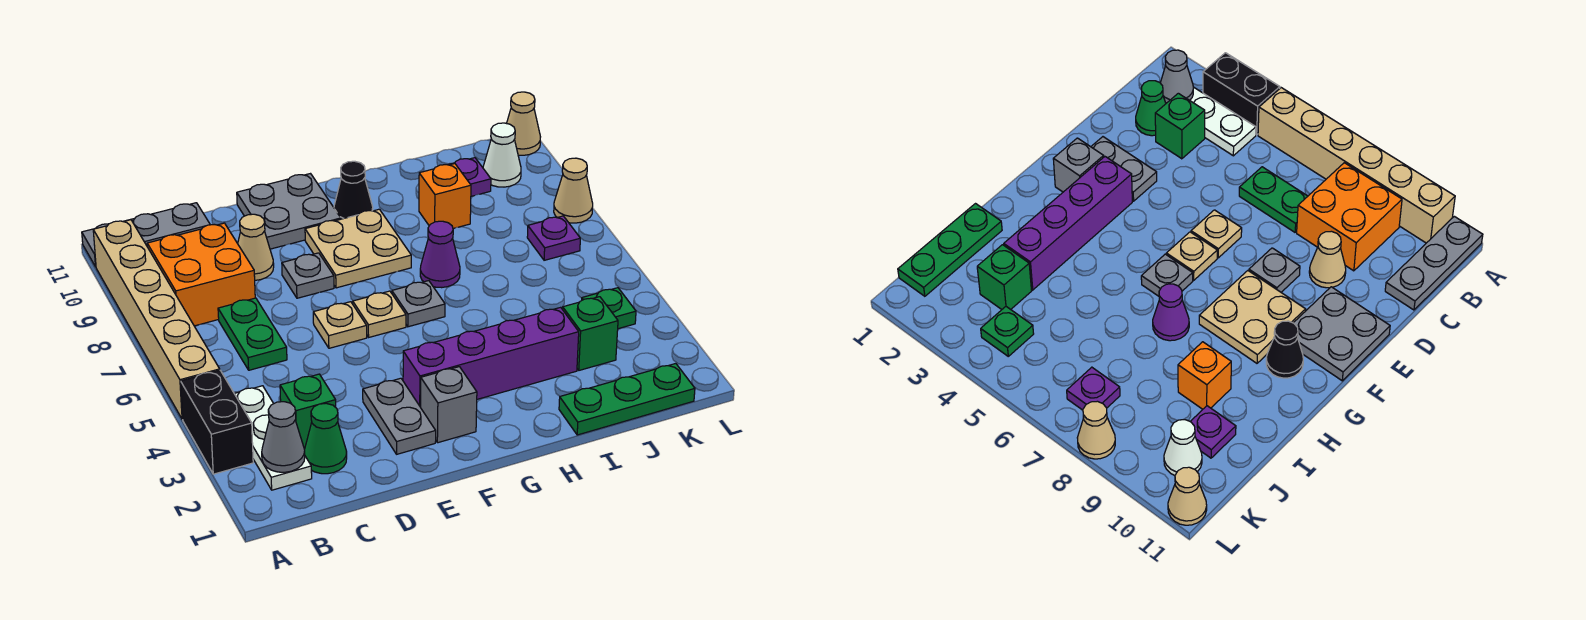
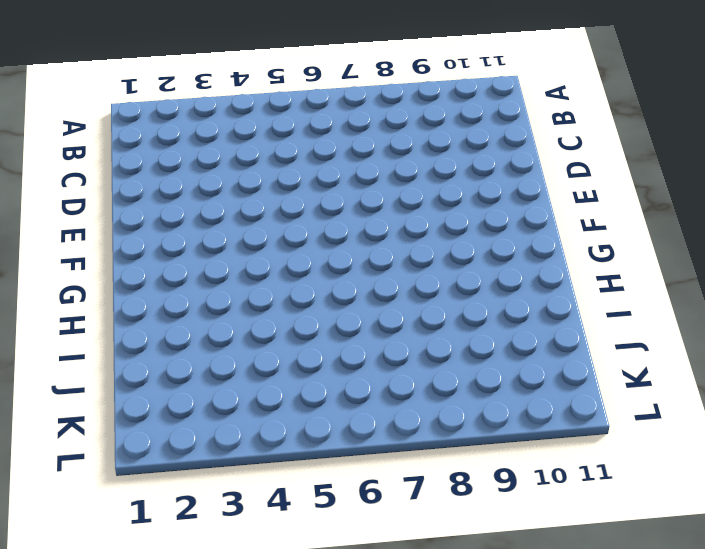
none -> black brick A3:A4 level 1
none -> tan brick A5:A10 level 1
none -> grey plate A11:C11 level 1
none -> white plate B2:B4 level 1

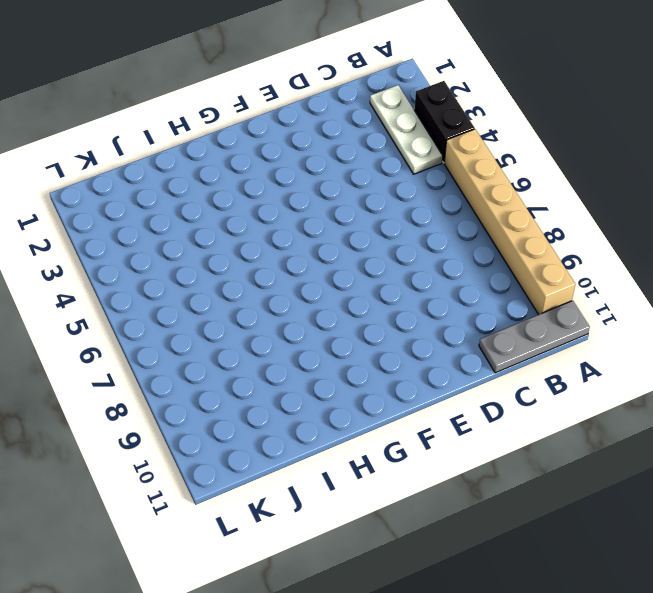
none -> orange brick B8:C9 level 1
none -> green cone C2 level 1
none -> green brick C3 level 1
none -> green plate C6:C7 level 1

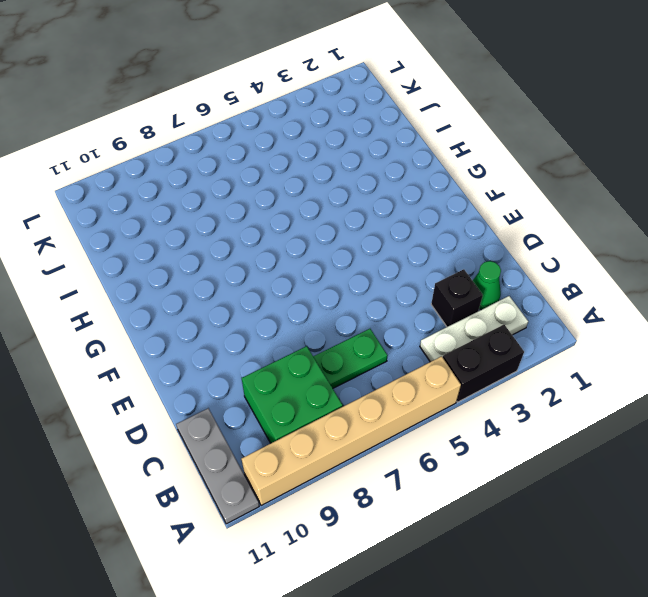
green brick B8:C9 level 1 -> orange brick B8:C9 level 1
black brick C3 level 1 -> green brick C3 level 1
none -> tan cone D9 level 1
none -> grey plate E2:E3 level 1
none -> tan plate E6 level 1
none -> grey plate E8 level 1

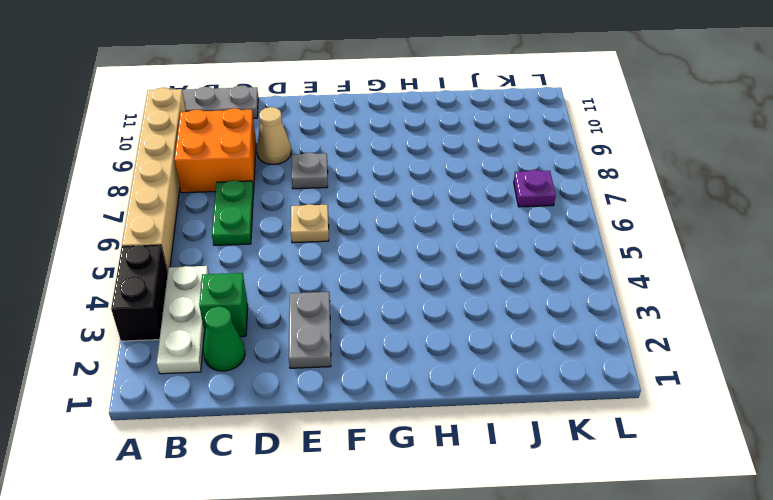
none -> grey plate E10:F11 level 1
none -> grey brick F2 level 1
none -> purple brick F3:I3 level 1
none -> tan plate F6 level 1

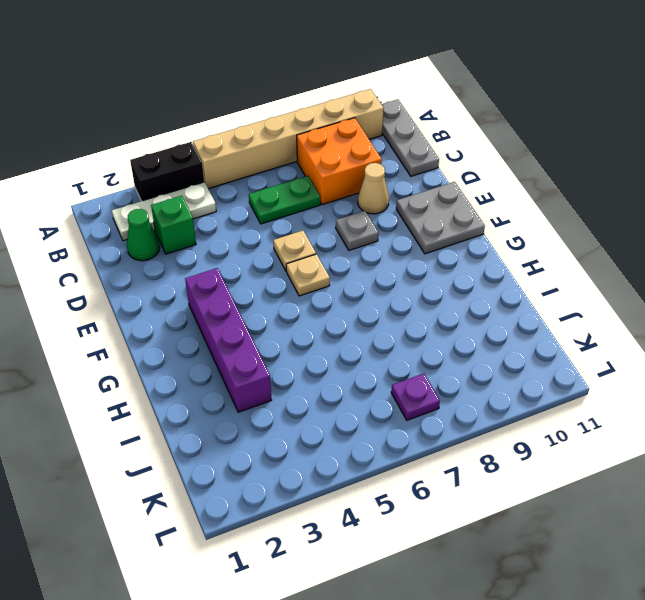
none -> grey plate E2:E3 level 1
none -> grey brick F2 level 1
none -> tan plate F8:G9 level 1
none -> grey plate G6 level 1

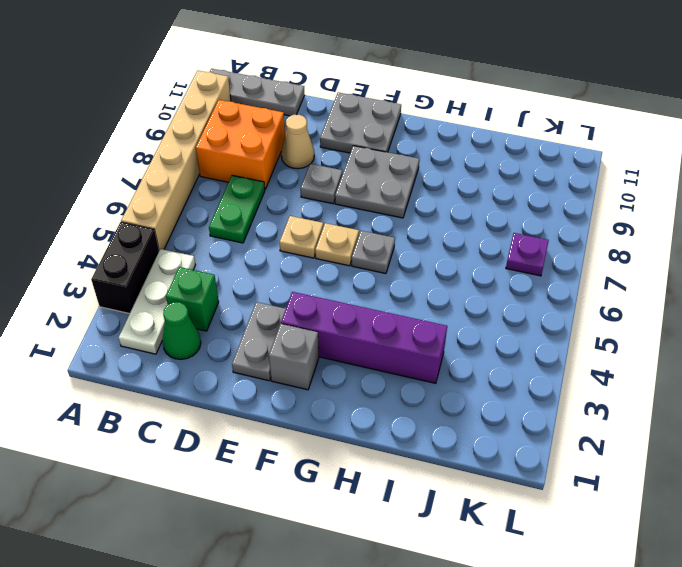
grey plate F8:G9 level 1 -> tan plate F8:G9 level 1
none -> black cone G10 level 1
none -> purple cone H7 level 1
none -> green plate I1:K1 level 1
none -> orange brick I9 level 1

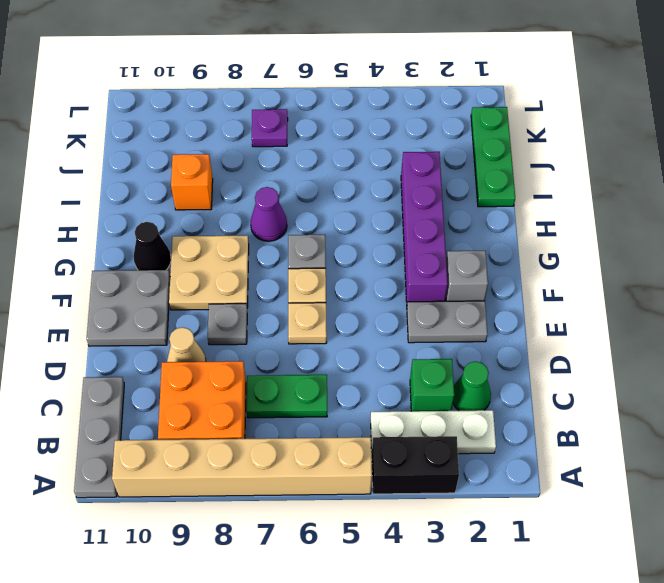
none -> green brick J3 level 1
none -> purple plate J10 level 1
none -> green plate K4 level 1
none -> white cone K10 level 1

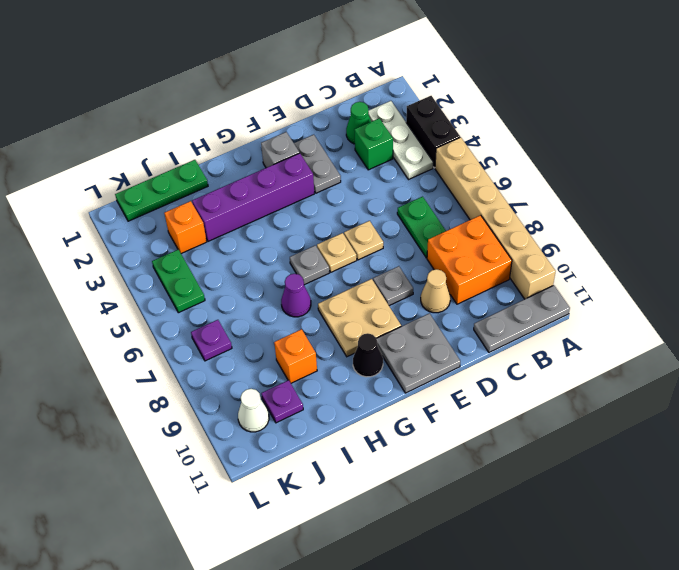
orange brick J3 level 1 -> green brick J3 level 1
green plate K4:K5 level 1 -> green plate K4 level 1
none -> tan cone L8 level 1
none -> tan cone L11 level 1
none -> grey cone B2 level 2

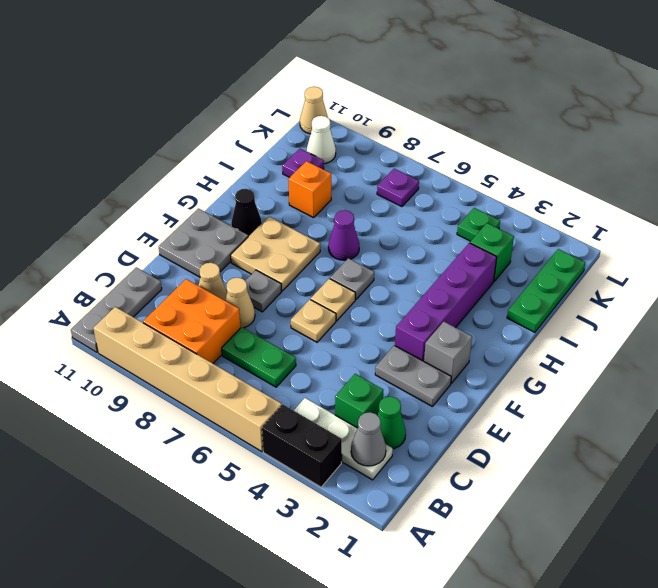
tan cone D8 level 1 -> tan cone L8 level 1

